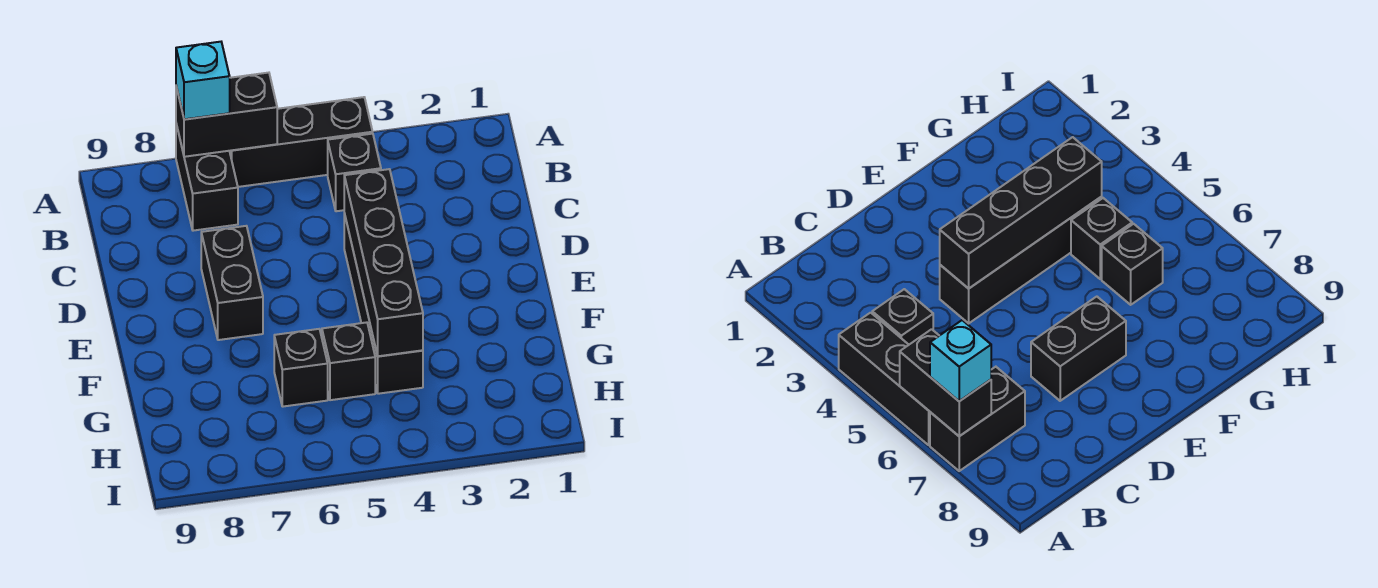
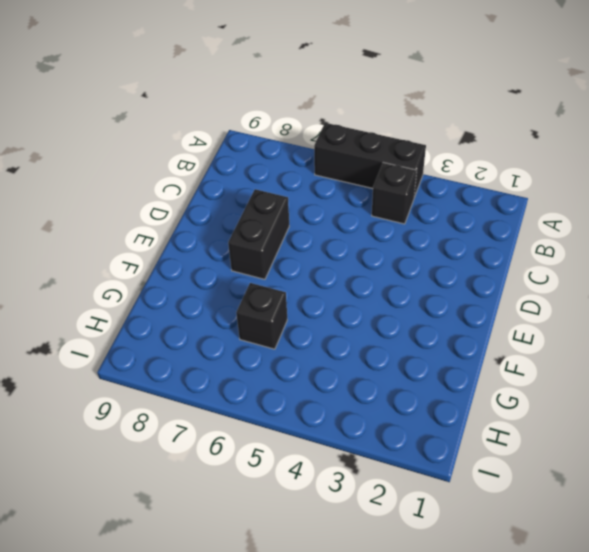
none -> black brick A7:B7 level 1
none -> black brick D4:G4 level 1

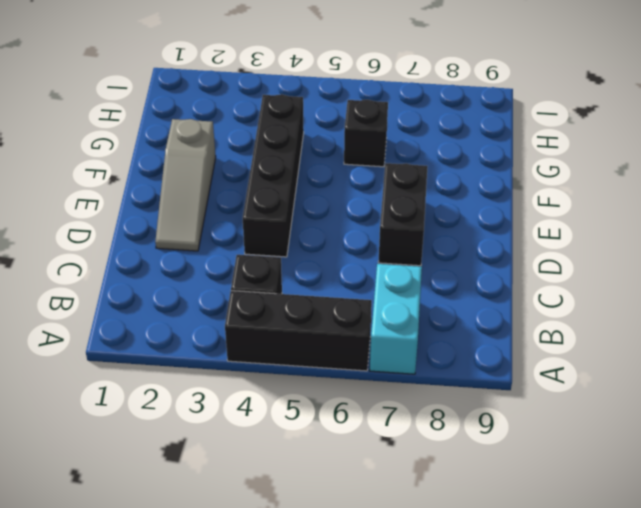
cyan brick A7:B7 level 1 -> black brick A7:B7 level 1
grey slope D2:F2 level 1 top F -> none
none -> black brick G5 level 1
none -> black brick A6:A7 level 2

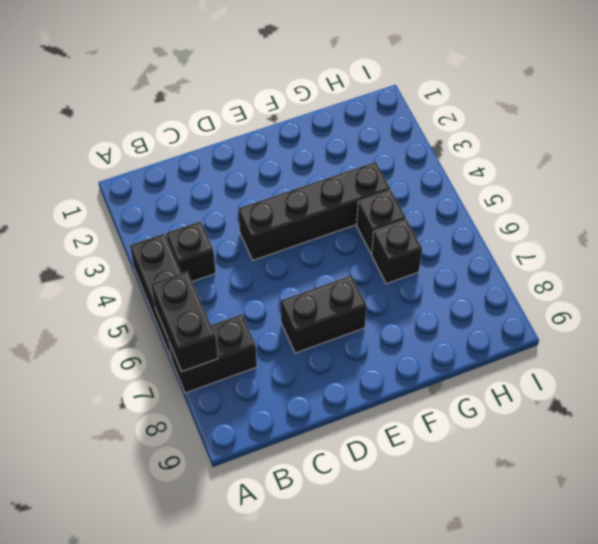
none -> black brick D4:G4 level 2
none -> cyan brick A7 level 3

